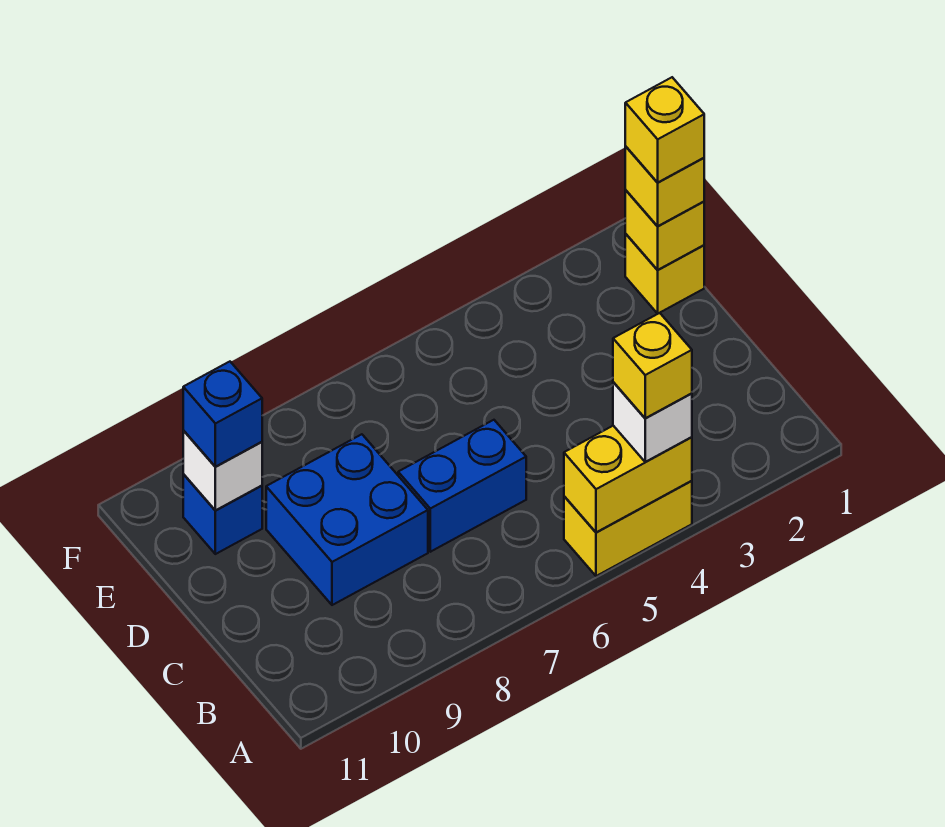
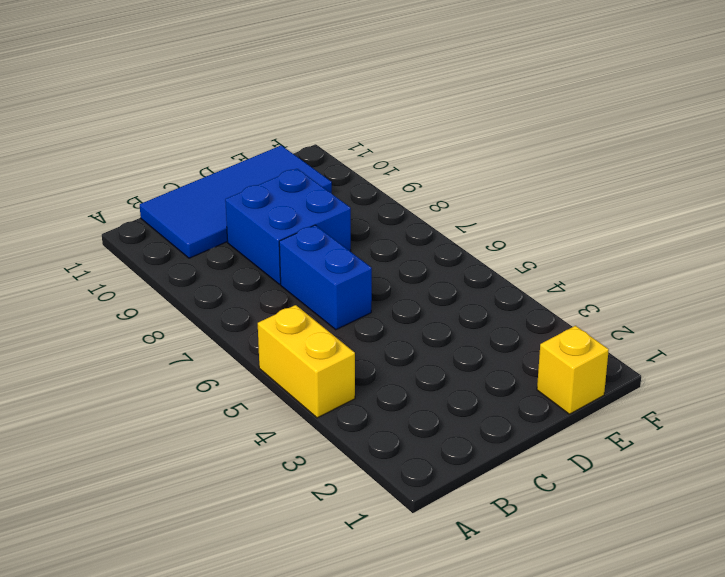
blue tile B10:E11 level 1 -> blue brick E10 level 1
none -> yellow brick A4:A5 level 2
none -> yellow brick E1 level 2
none -> white brick E10 level 2

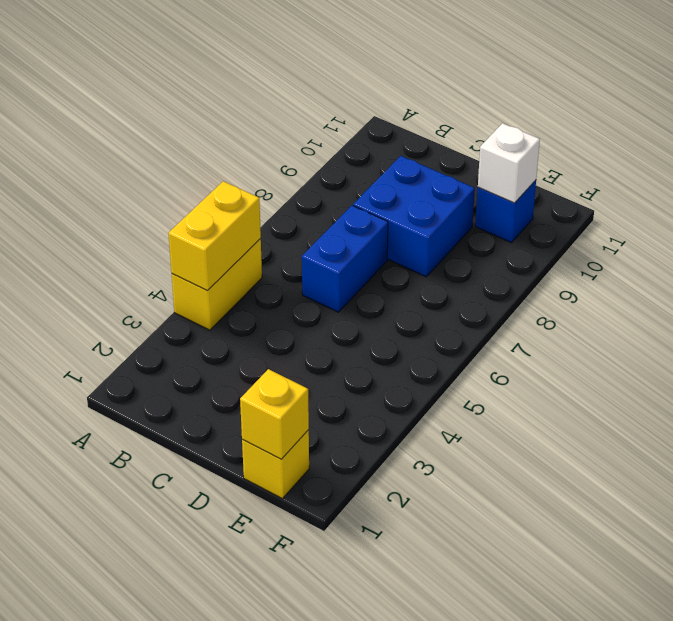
none -> white brick A4 level 3
none -> yellow brick E1 level 3
none -> blue brick E10 level 3

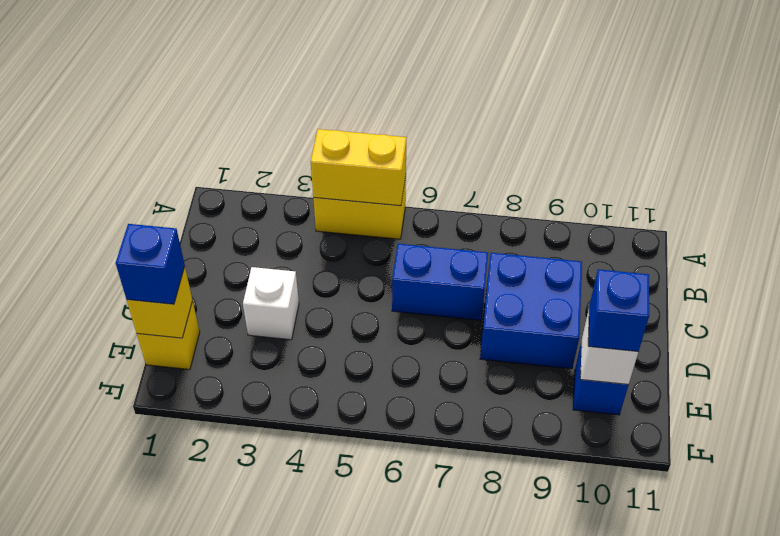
white brick D3 level 1 -> white brick A4 level 3
blue brick E1 level 3 -> yellow brick E1 level 3
none -> yellow brick A4 level 4
none -> yellow brick E1 level 4

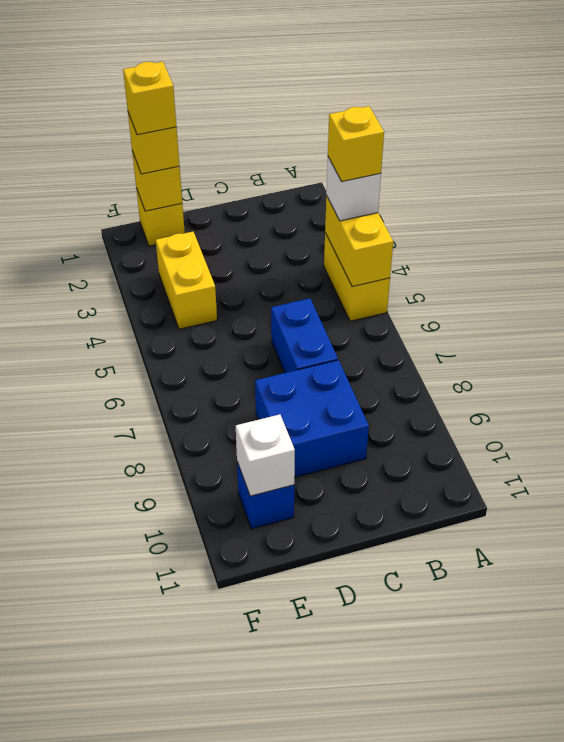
yellow brick E3:E4 level 1 -> none
none -> blue brick E10 level 3

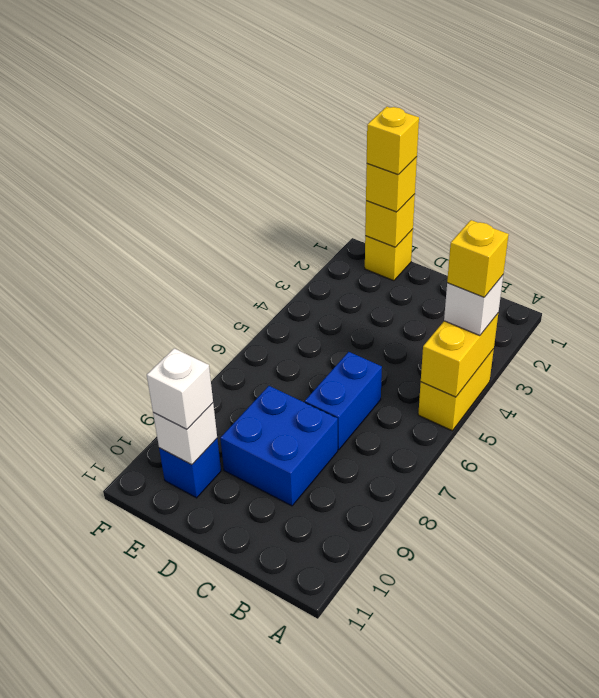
white brick E10 level 3 -> blue brick E10 level 3

